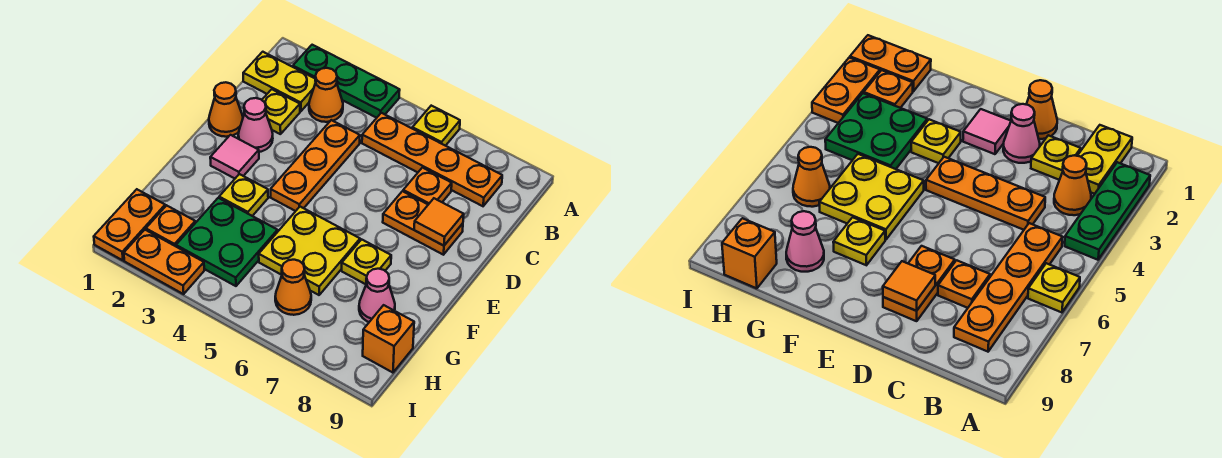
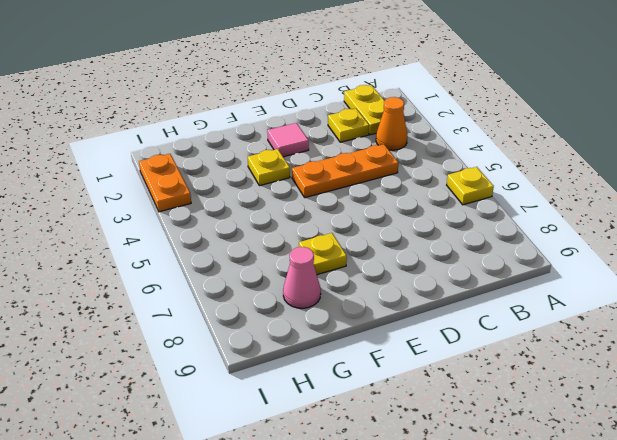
none -> green plate A2:A4 level 1
none -> orange plate B5:B8 level 1
none -> orange plate C7 level 1

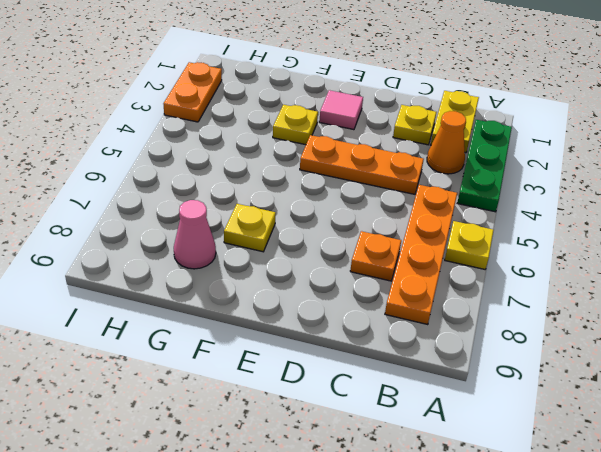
none -> orange cone D1 level 1
none -> pink cone D2 level 1
none -> orange plate D7:D8 level 1

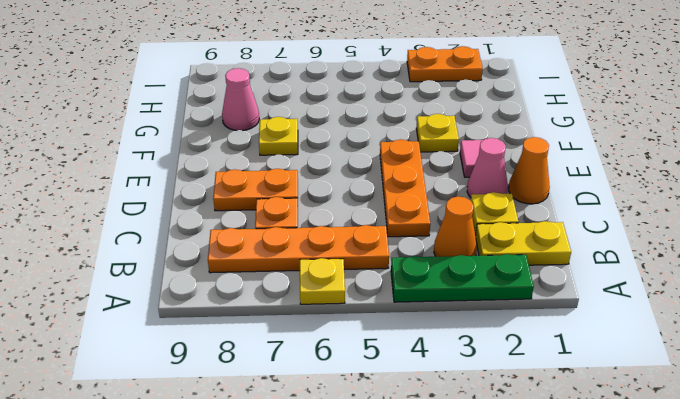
none -> yellow plate F5:G6 level 1
none -> green plate G3:H4 level 1
none -> orange plate H1:I1 level 1

